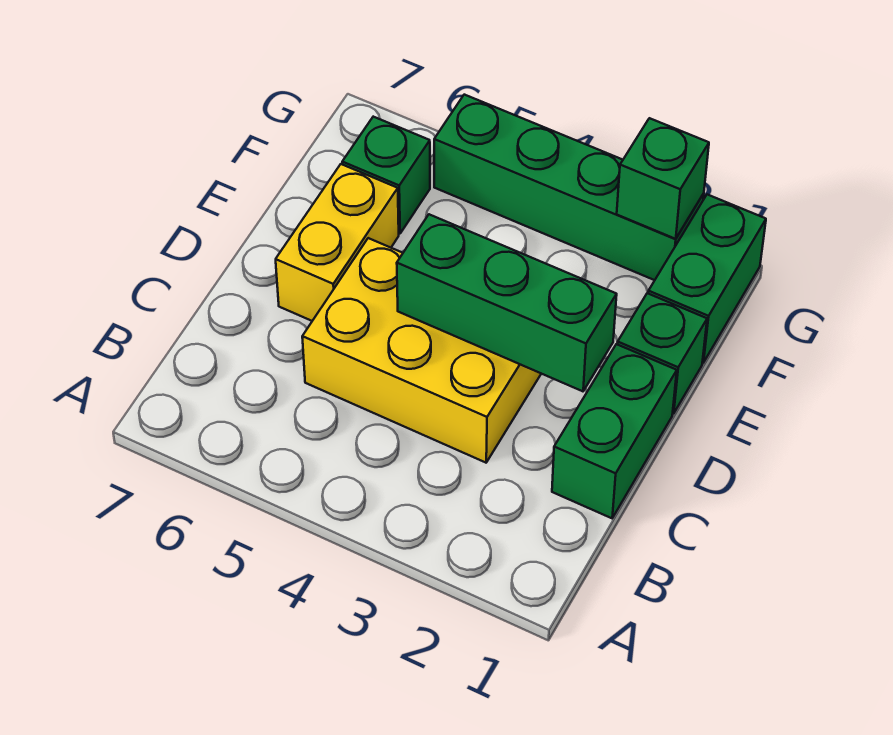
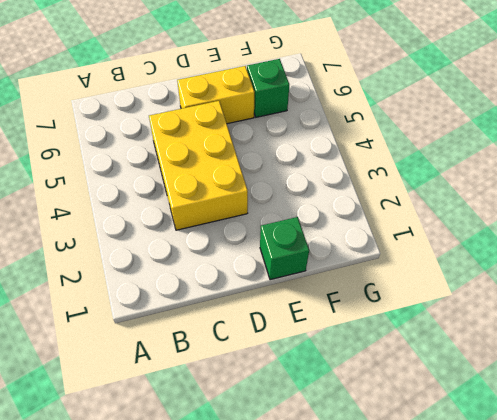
none -> green brick C1:D1 level 1
none -> green brick F1:G1 level 1

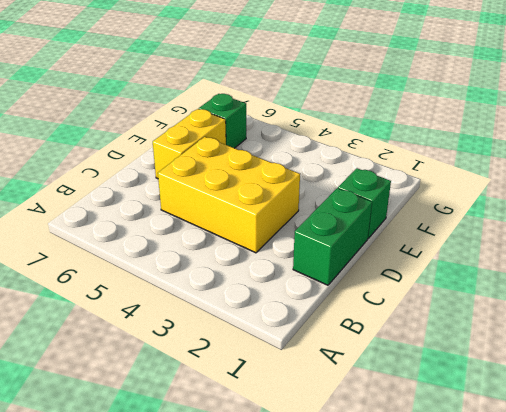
none -> green brick F1:G1 level 1
none -> green brick G2:G5 level 1

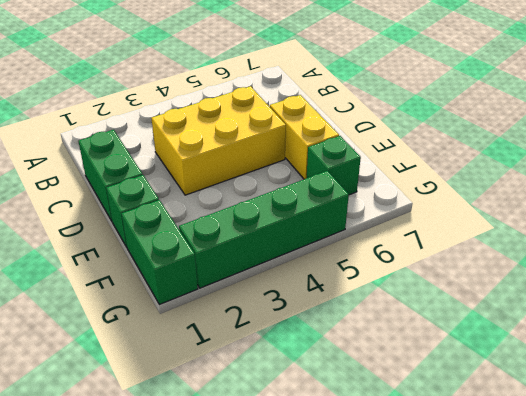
none -> green brick D2:D4 level 2
none -> green brick G2 level 2

